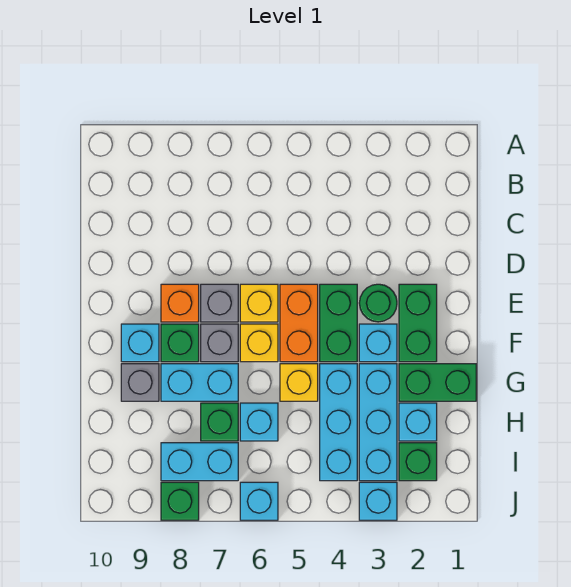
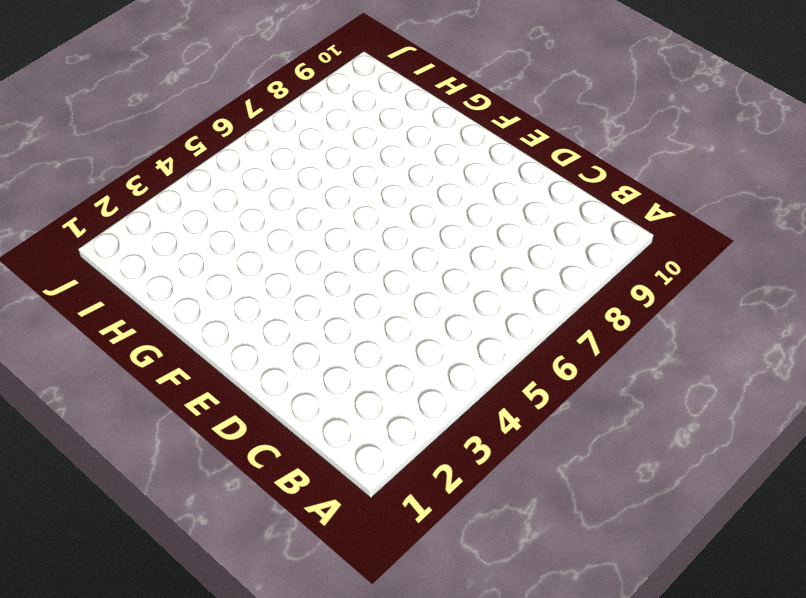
none -> green brick E2:F2 level 1
none -> green round brick E3 level 1
none -> green brick E4:F4 level 1

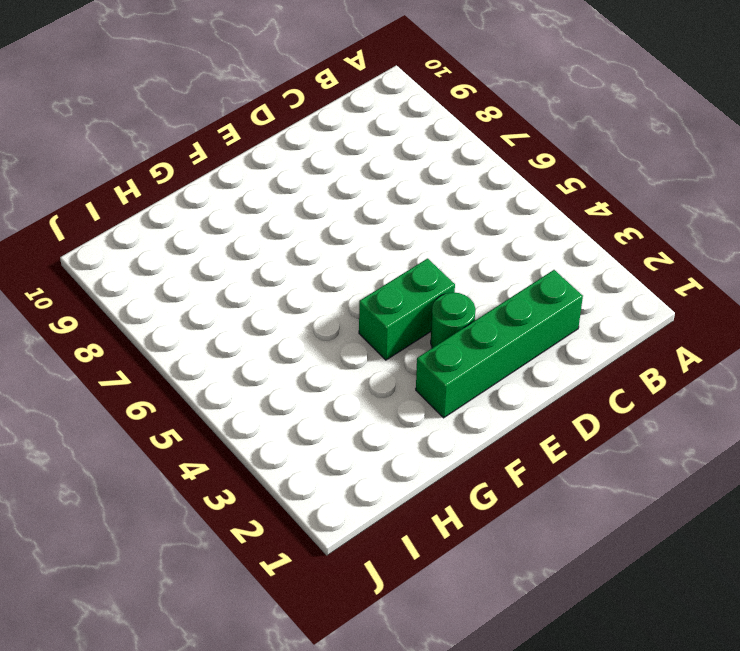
green brick C2:F2 level 1 -> green brick E2:F2 level 1
none -> orange brick E5:F5 level 1
none -> yellow brick E6 level 1
none -> grey brick E7 level 1

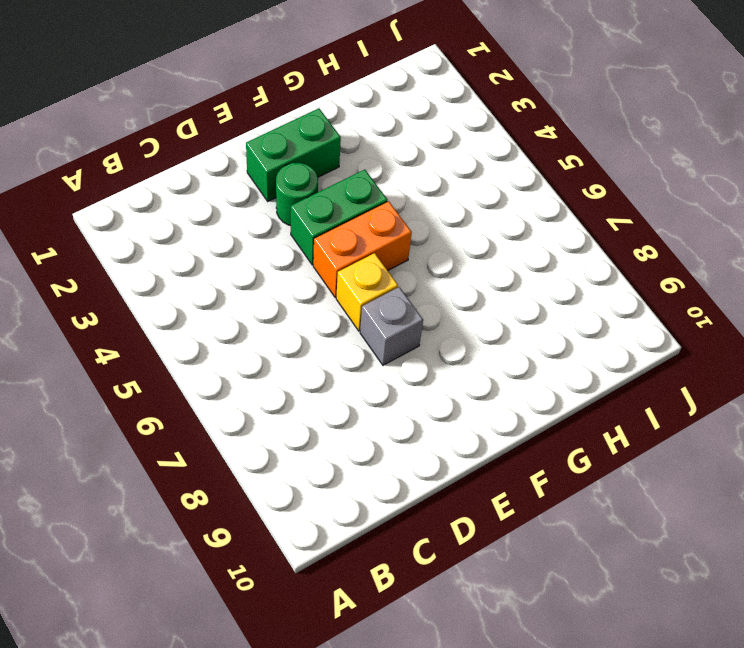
none -> orange brick E8 level 1
none -> cyan brick F3 level 1
none -> yellow brick F6 level 1

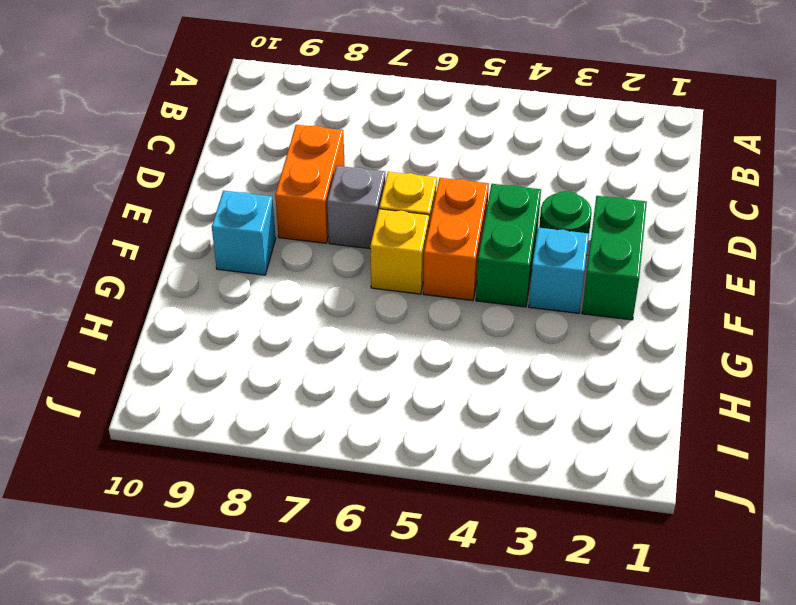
orange brick D8:E8 level 1 -> orange brick E8 level 1
none -> grey brick F7 level 1
none -> green brick F8 level 1
none -> green brick G1:G2 level 1

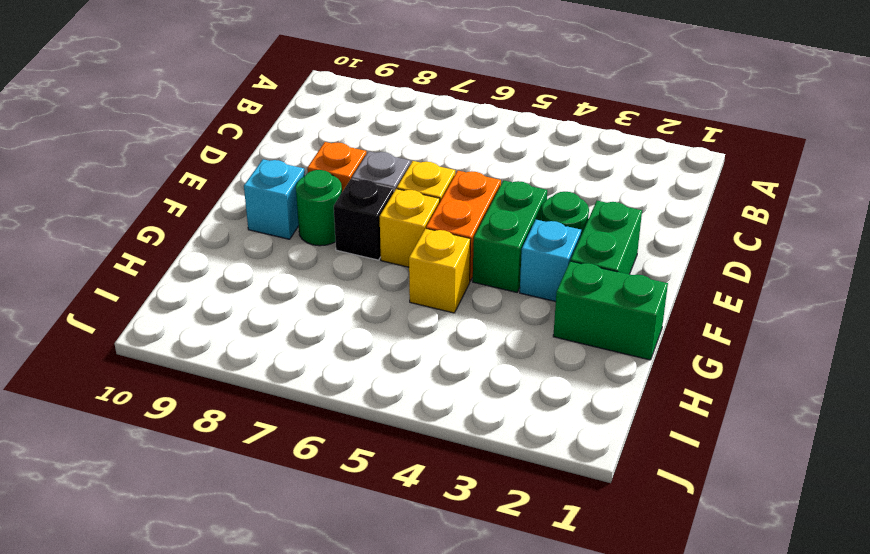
black brick F7 level 1 -> grey brick F7 level 1
green round brick F8 level 1 -> green brick F8 level 1
none -> cyan brick G3:I3 level 1
none -> cyan brick G4:I4 level 1
none -> cyan brick G7:G8 level 1

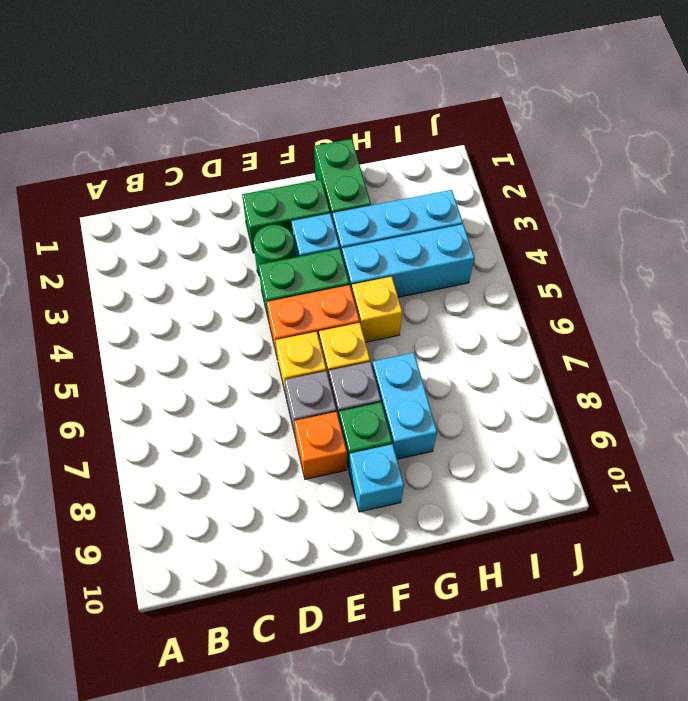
none -> grey brick G9 level 1
none -> cyan brick H2 level 1
none -> cyan brick H6 level 1

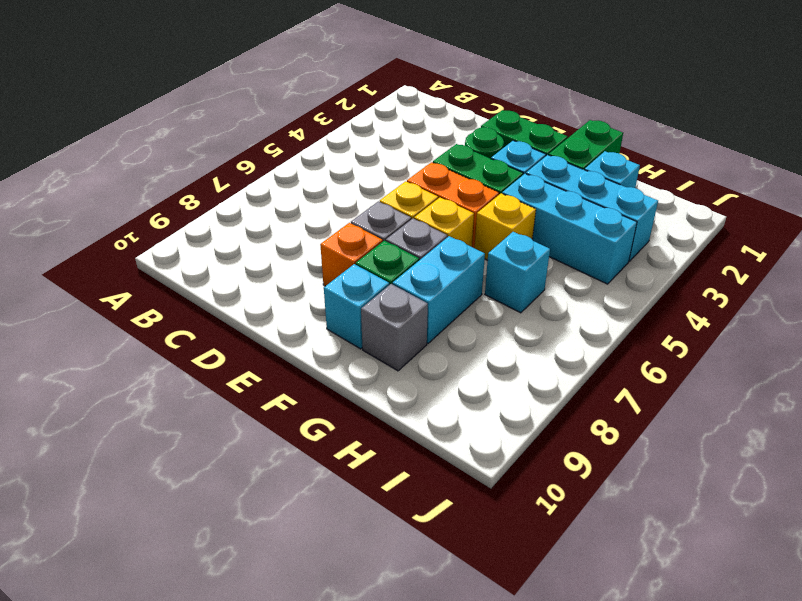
none -> green brick H7 level 1
none -> green brick I2 level 1
none -> cyan brick I7:I8 level 1

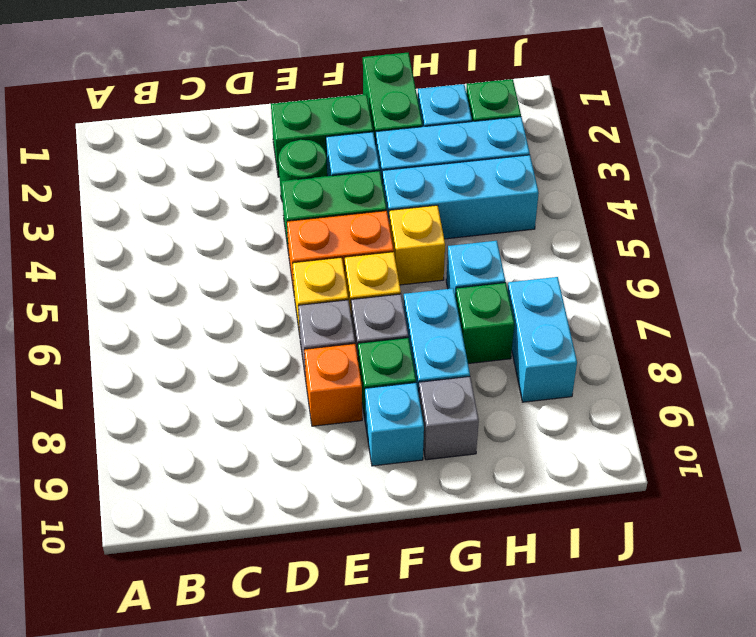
none -> cyan brick J3 level 1
none -> cyan brick J6 level 1
none -> green brick J8 level 1

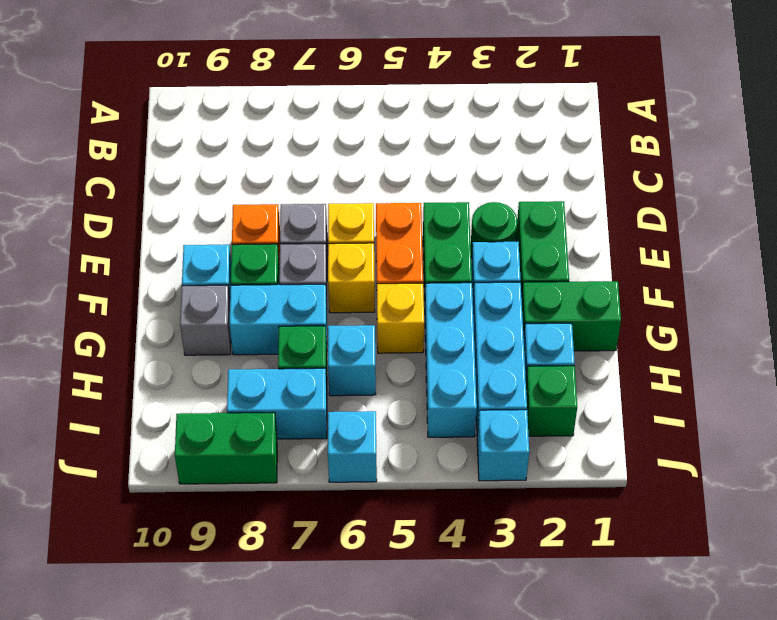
green brick J8:J9 level 1 -> green brick J8 level 1

